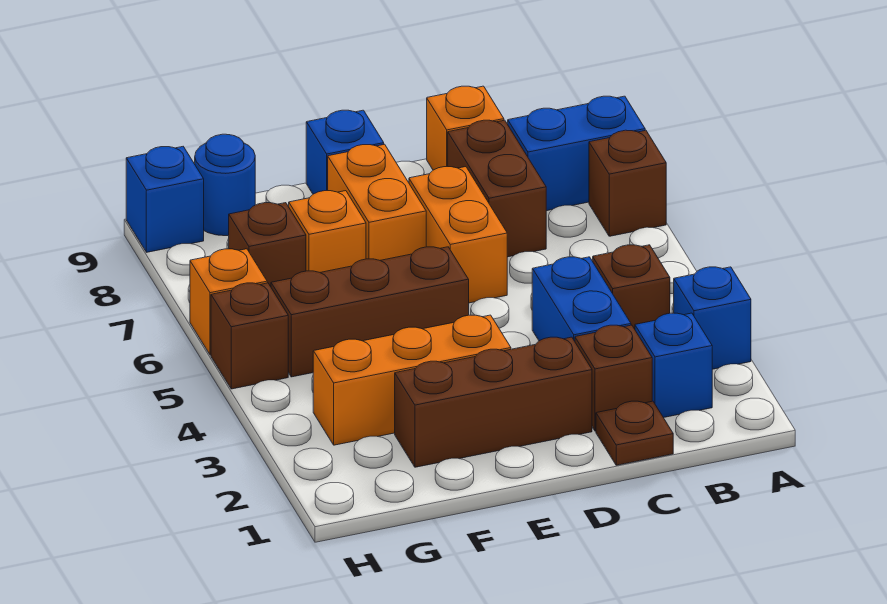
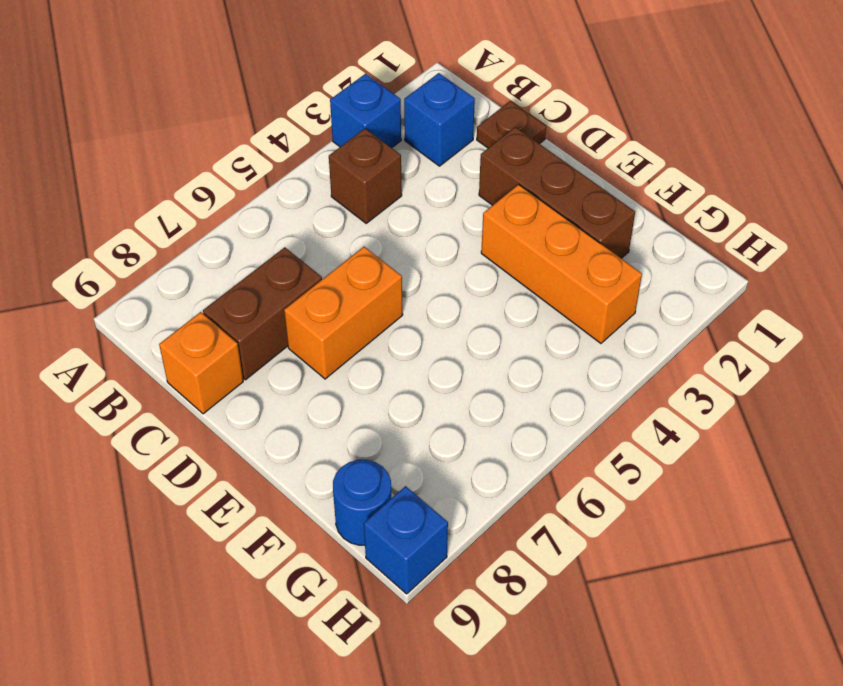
none -> brown brick A7 level 1
none -> blue brick A8:B8 level 1
none -> brown brick C2 level 1

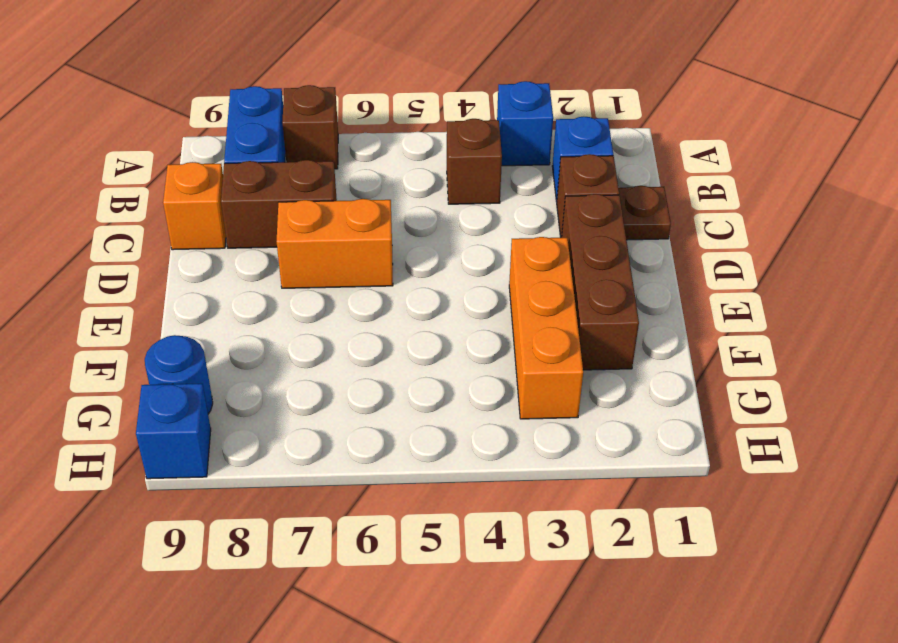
none -> blue brick C3:C4 level 1
none -> brown brick E5:G5 level 1
none -> orange brick E7:E8 level 1

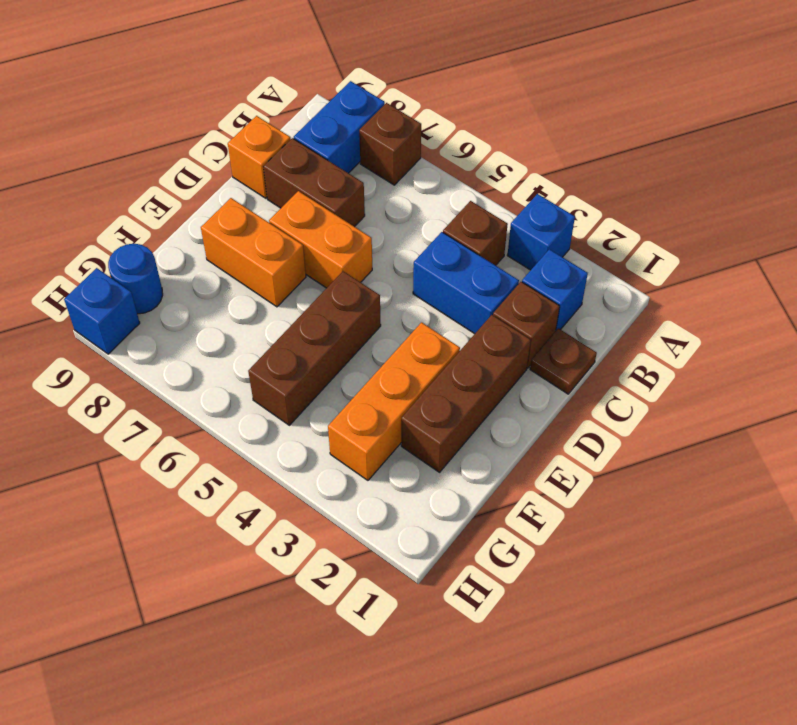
none -> blue brick E9 level 1
none -> orange brick F7 level 1
none -> brown brick G7 level 1

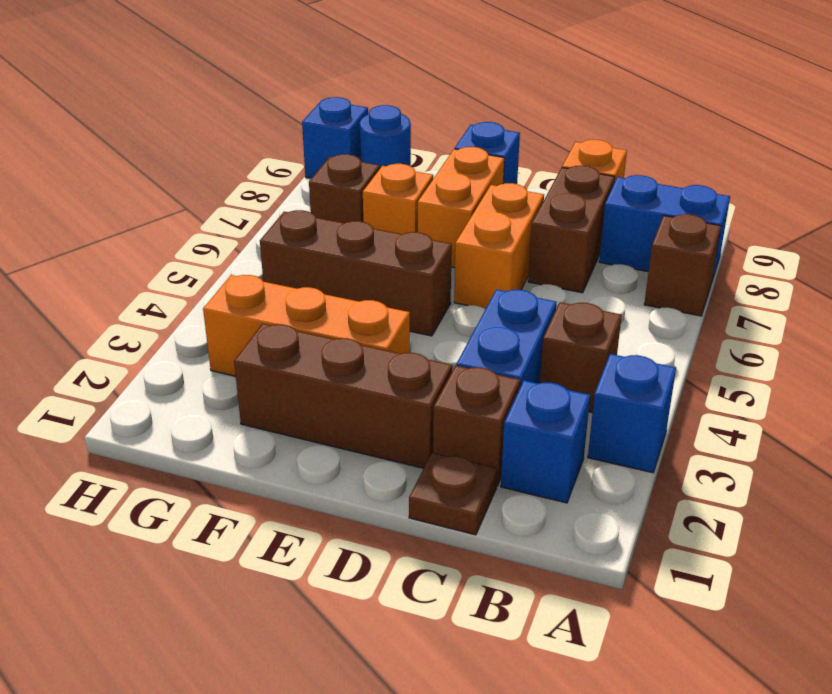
none -> brown brick H5 level 1
none -> orange brick H6 level 1

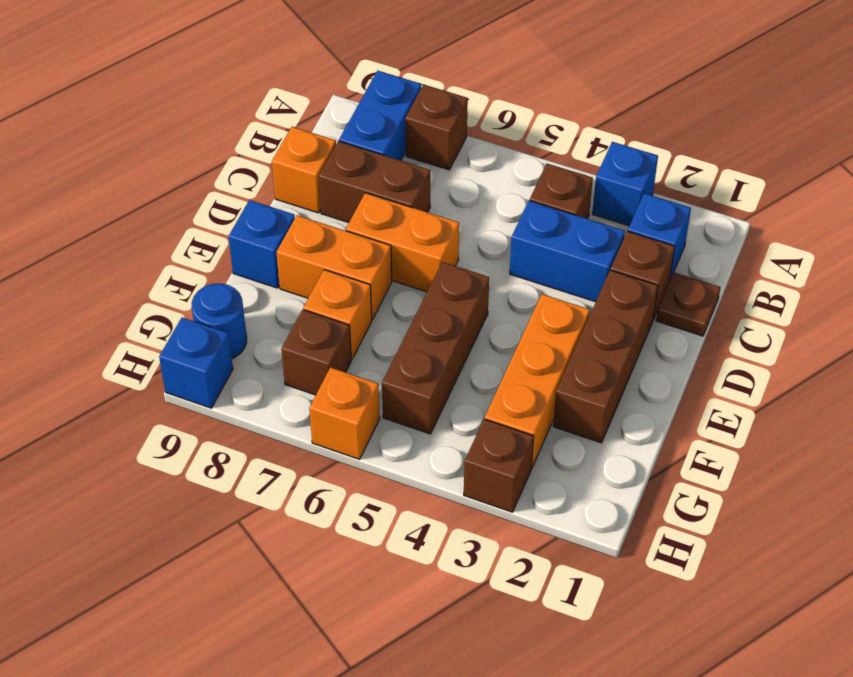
brown brick H3 level 1 -> brown brick H5 level 1

